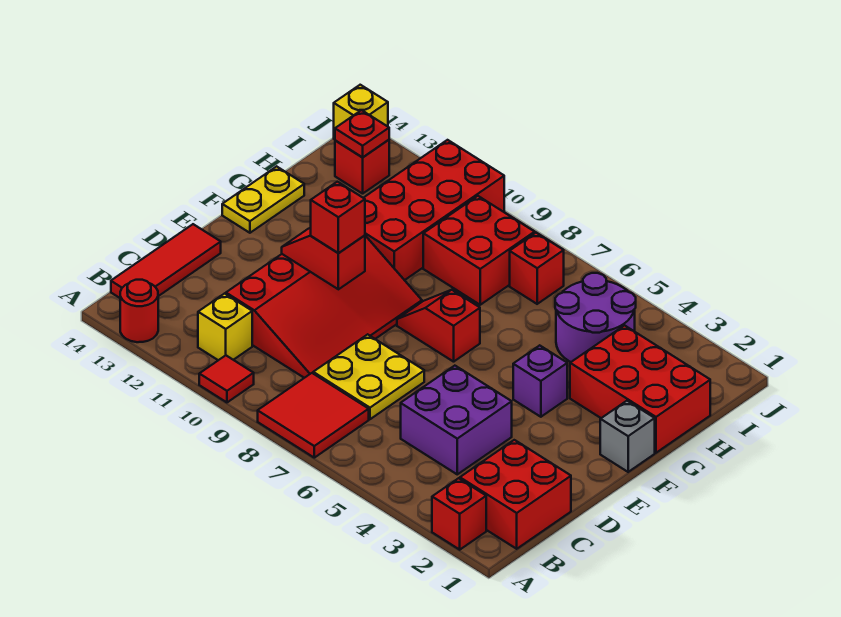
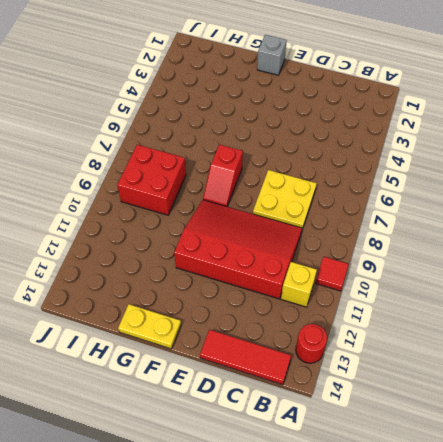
none -> red brick A2 level 1
none -> red tile A7:B8 level 1
none -> red brick B1:C2 level 1

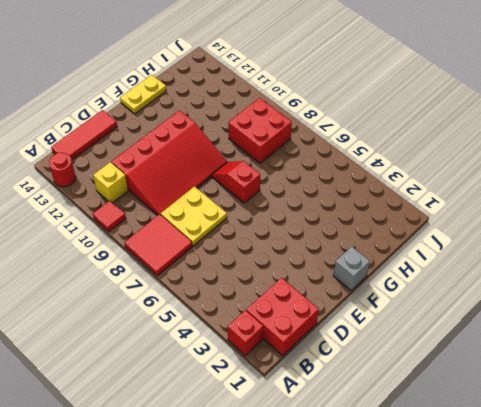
none -> purple brick C4:D5 level 1
none -> purple brick F4 level 1
none -> red brick G1:H3 level 1

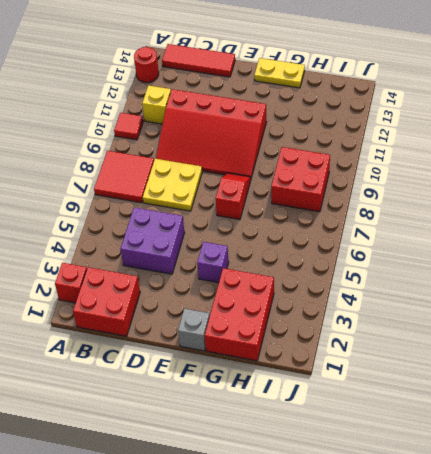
none -> red brick G10:J11 level 1
none -> purple round brick H4:I5 level 1
none -> red brick I7 level 1

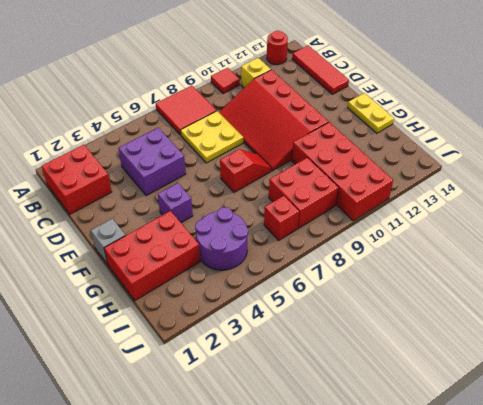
none -> red brick A2 level 1
none -> red brick I13 level 1
none -> yellow brick J14 level 1

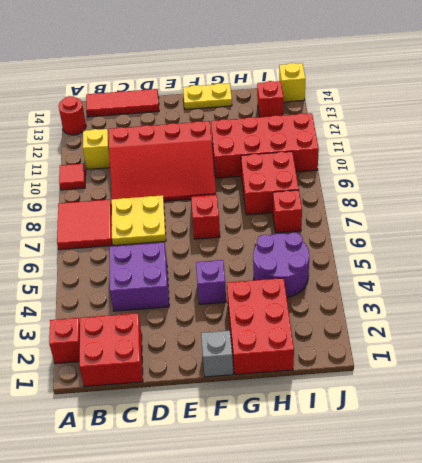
none -> red slope E10:E11 level 2 top 10
none -> red plate I13 level 2
none -> red brick E10 level 3

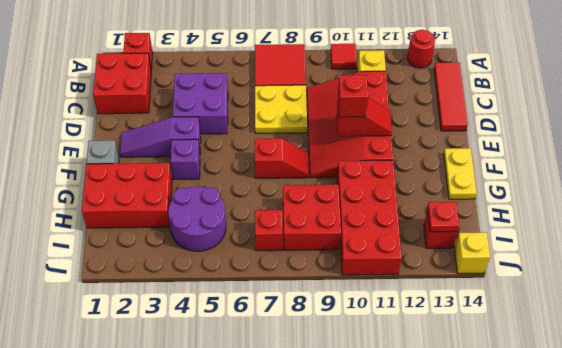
purple slope E2:E4 level 1 top 4 -> none

